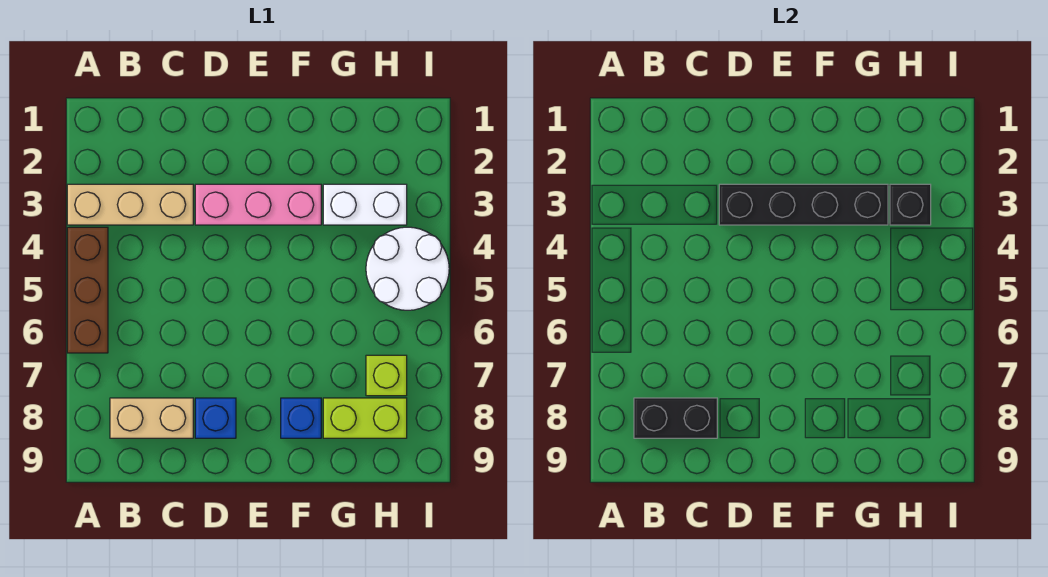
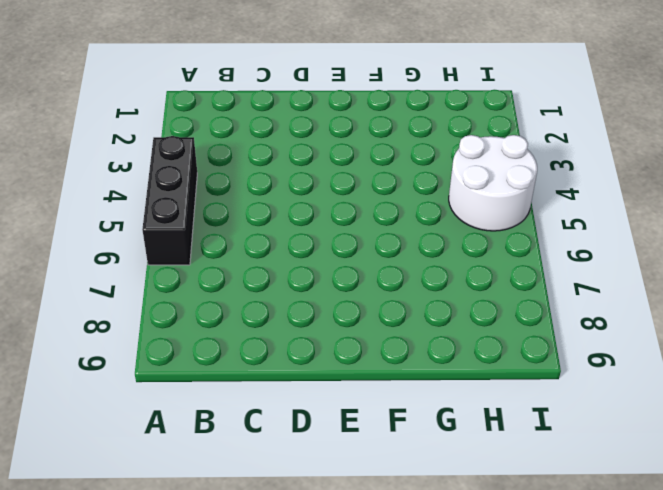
black brick A4:A6 level 1 -> brown brick A4:A6 level 1
none -> tan brick A3:C3 level 1
none -> tan brick B8:C8 level 1
none -> pink brick D3:F3 level 1

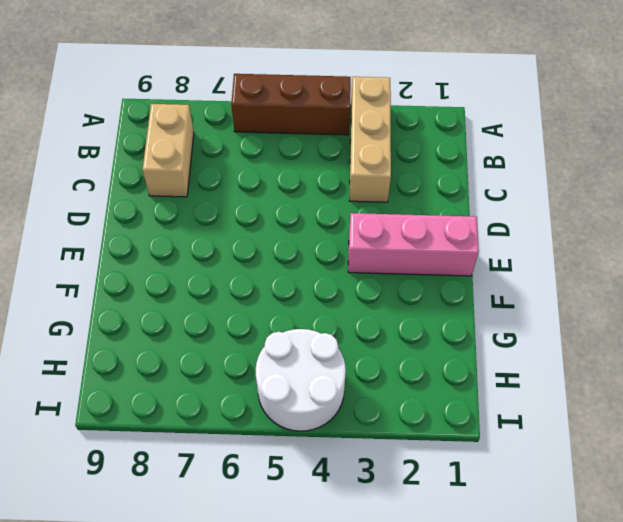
pink brick E1:E3 level 1 -> pink brick D3:F3 level 1
none -> blue brick D8 level 1
none -> blue brick F8 level 1
none -> white brick G3:H3 level 1

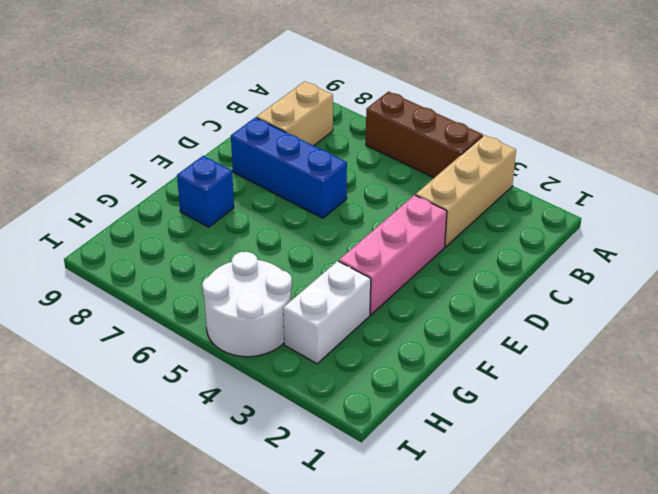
blue brick D6:D8 level 1 -> blue brick D8 level 1
none -> lime brick G8:H8 level 1
none -> lime brick H7 level 1
none -> black brick B8:C8 level 2

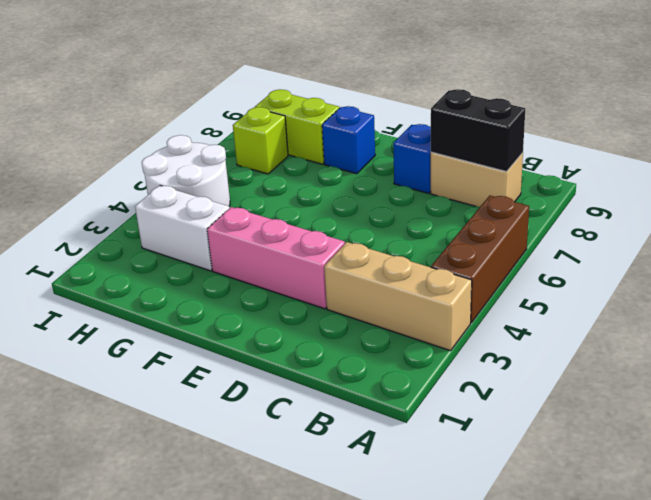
none -> black brick D3:G3 level 2
none -> black brick H3 level 2

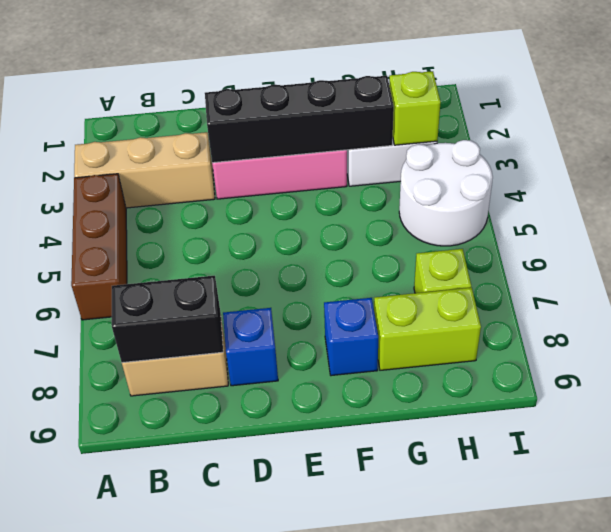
lime brick H3 level 2 -> black brick H3 level 2

